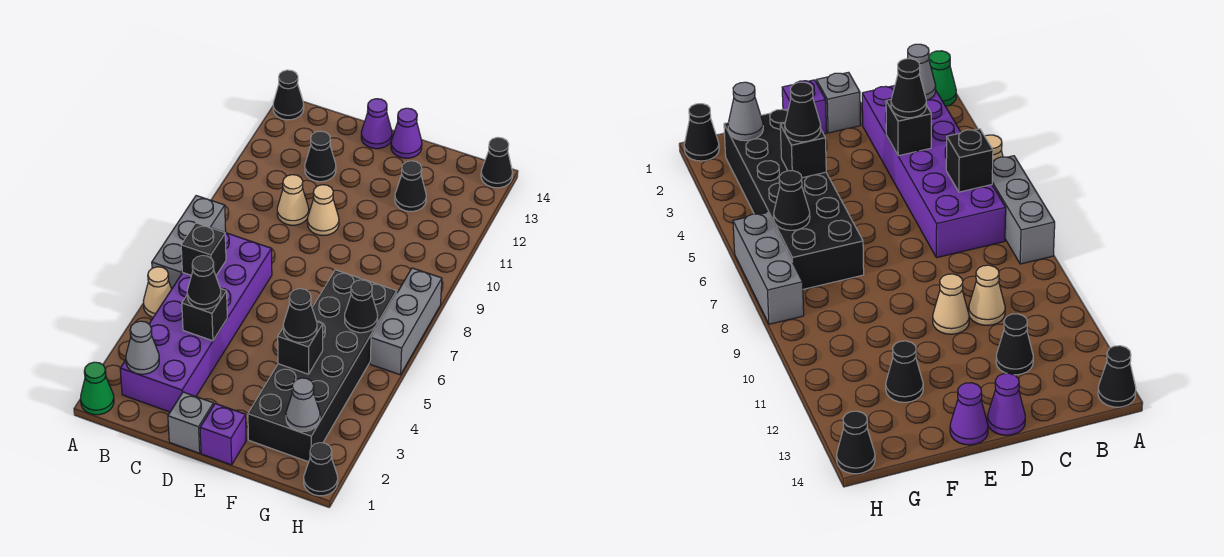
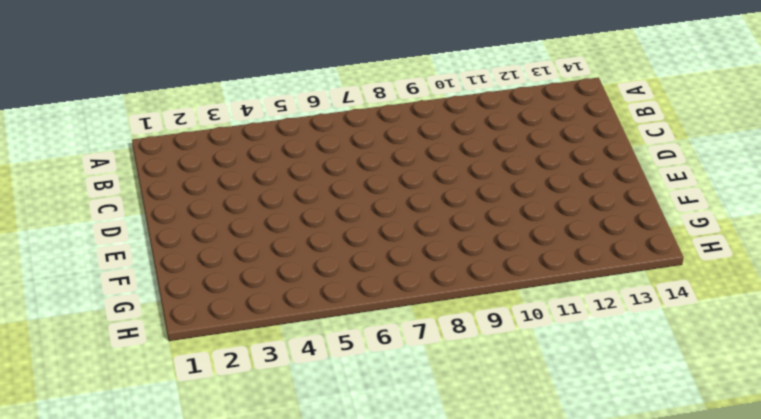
none -> green cone A1 level 1
none -> tan cone A5 level 1
none -> grey brick A6:A8 level 1

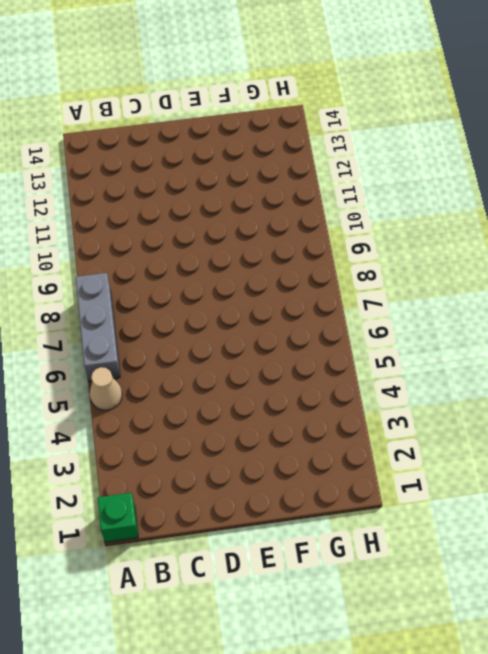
green brick A1 level 1 -> green cone A1 level 1
none -> black cone A14 level 1
none -> purple brick B2:C7 level 1
none -> tan cone C10 level 1

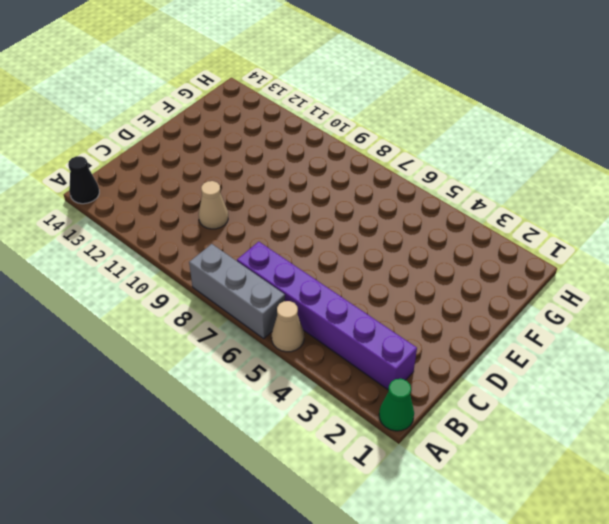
purple brick B2:B7 level 1 -> purple brick B2:C7 level 1
none -> black cone C12 level 1
none -> grey brick D1 level 1
none -> tan cone D10 level 1

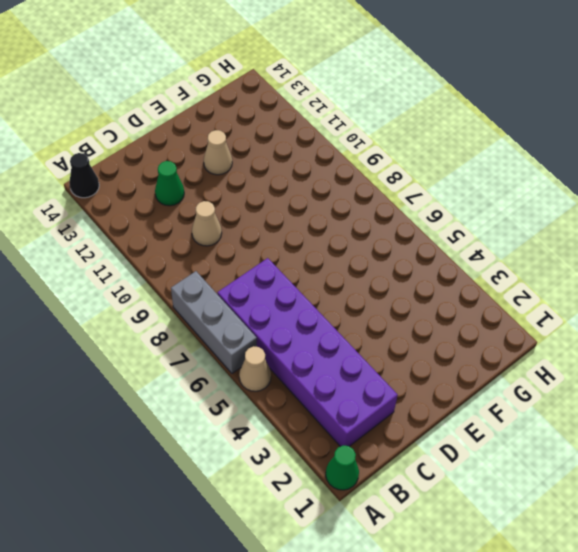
green cone C12 level 1 -> black cone C12 level 1
tan cone E12 level 1 -> tan cone D10 level 1
none -> grey brick D1 level 1
none -> purple cone D14 level 1
none -> purple brick E1 level 1

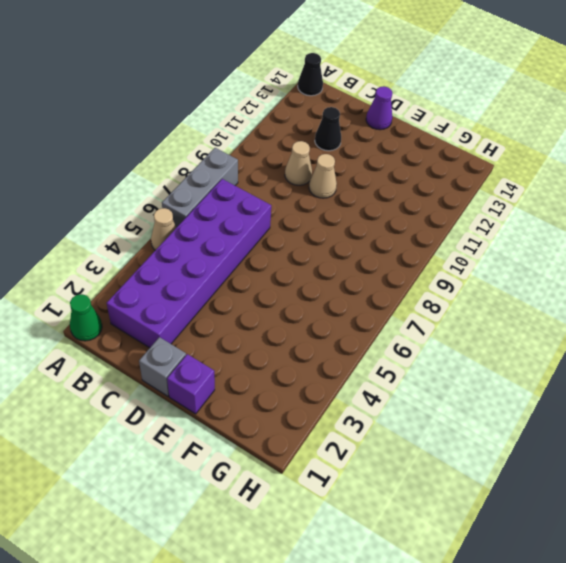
none -> purple cone E14 level 1
none -> black brick F2:G7 level 1
none -> black cone F12 level 1

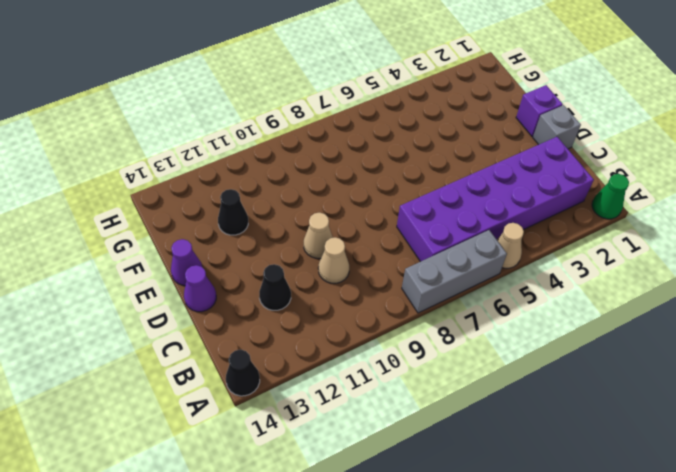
none -> black brick F2:G7 level 1
none -> black cone H1 level 1
none -> grey brick H6:H8 level 1

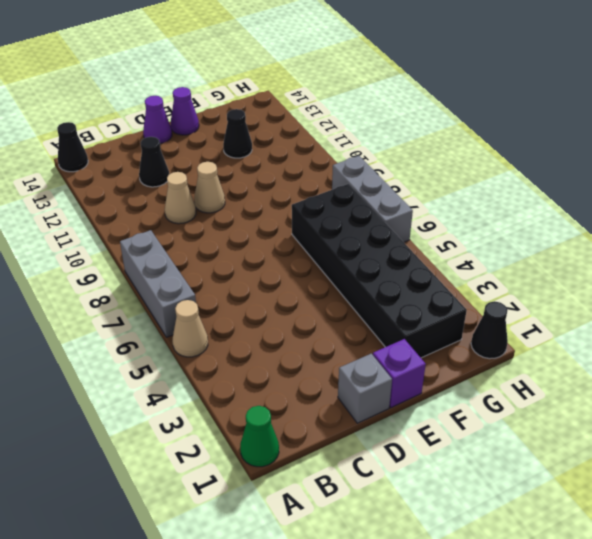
none -> purple brick B2:C7 level 1
none -> black cone H14 level 1
none -> grey cone B2 level 2

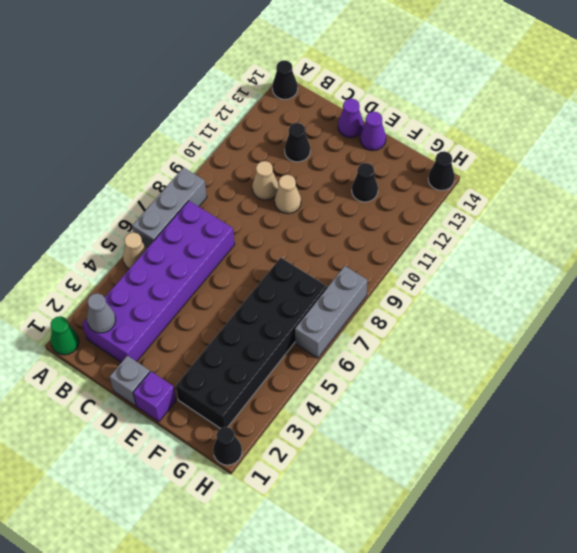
none -> black brick B6 level 2
none -> black brick C4 level 2
none -> black brick F4 level 2

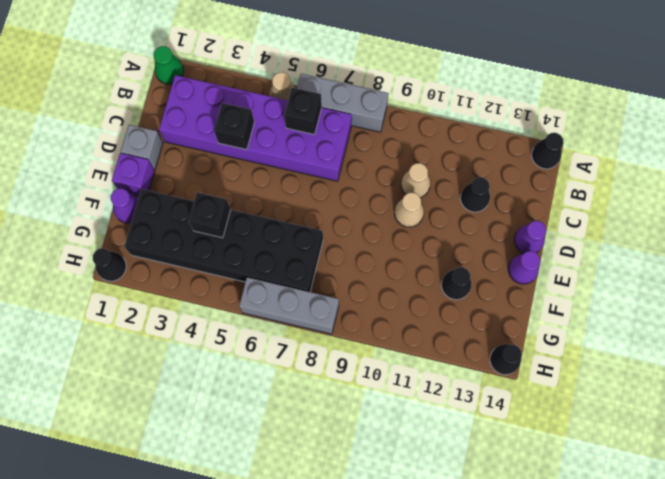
purple cone F1 level 1 -> none
none -> grey cone B2 level 2
none -> grey cone G2 level 2
none -> black cone G6 level 2

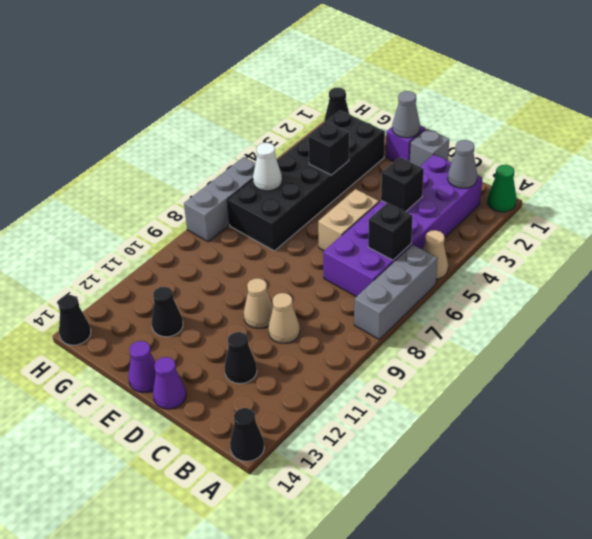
tan brick D5:D6 level 1 -> none
grey cone E1 level 2 -> grey cone G2 level 2
white cone G6 level 2 -> black cone G6 level 2
none -> black cone C4 level 3
none -> black cone F4 level 3

